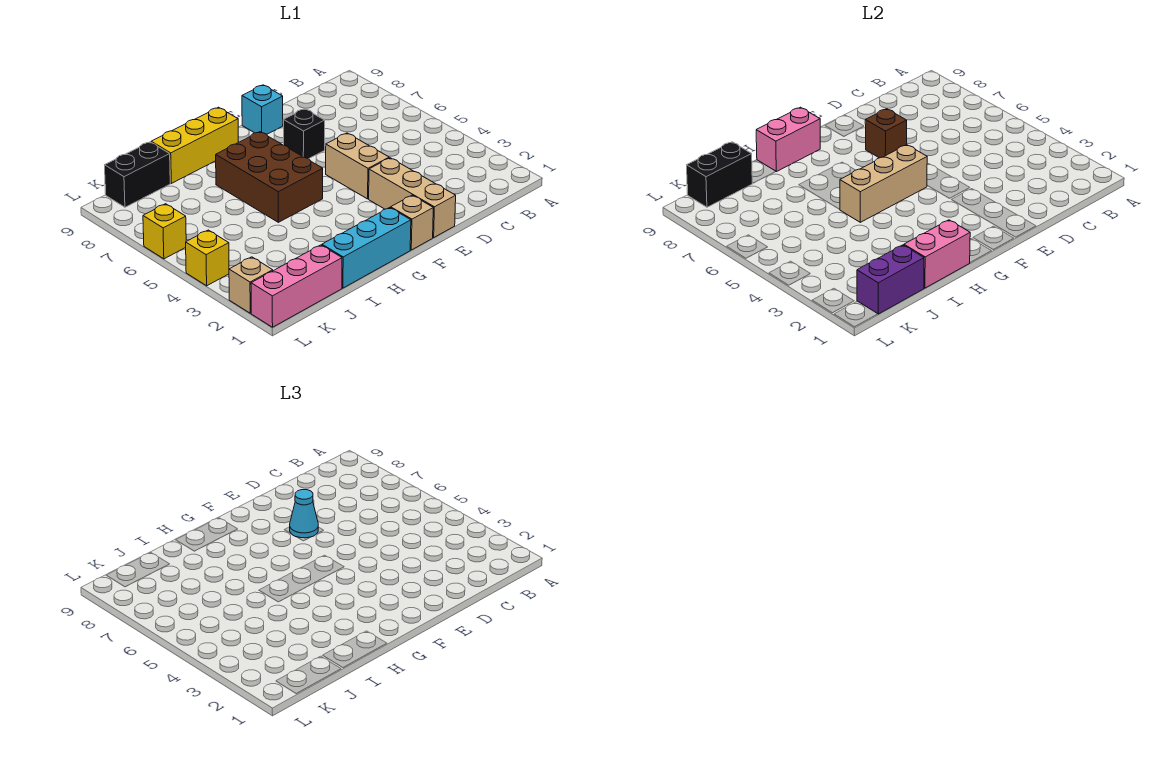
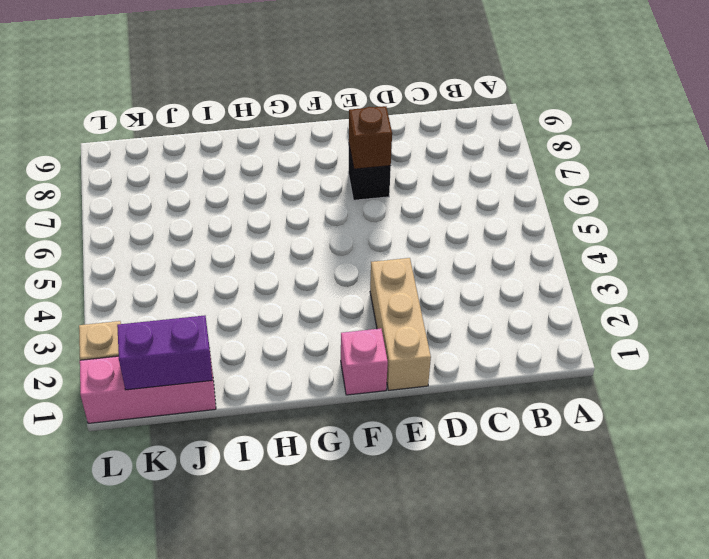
pink brick F1 level 1 -> tan brick F1 level 1
none -> tan brick E4:E5 level 1
none -> cyan brick E9 level 1
none -> cyan brick G1:I1 level 1

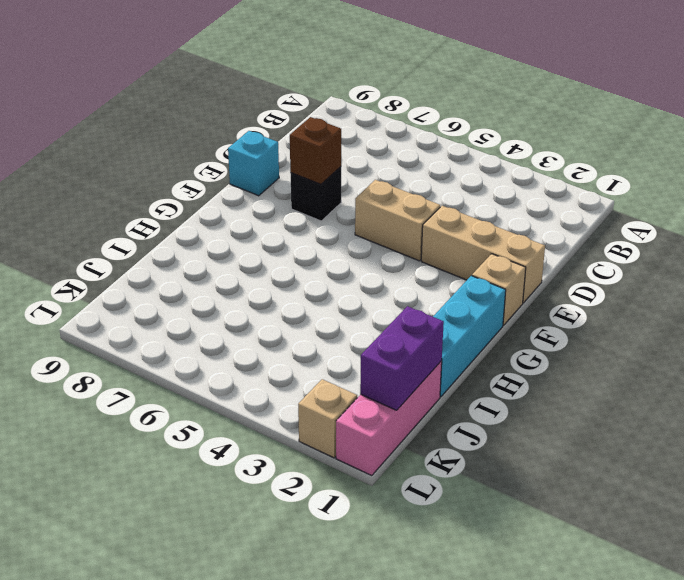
none -> brown brick G5:H7 level 1
none -> yellow brick G9:I9 level 1
none -> black brick J9:K9 level 1

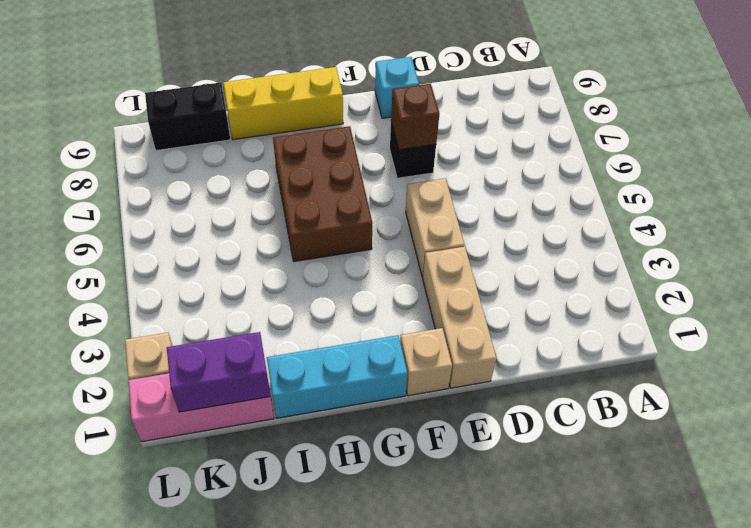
none -> yellow brick L4 level 1
none -> yellow brick L6 level 1
none -> tan brick F5:H5 level 2

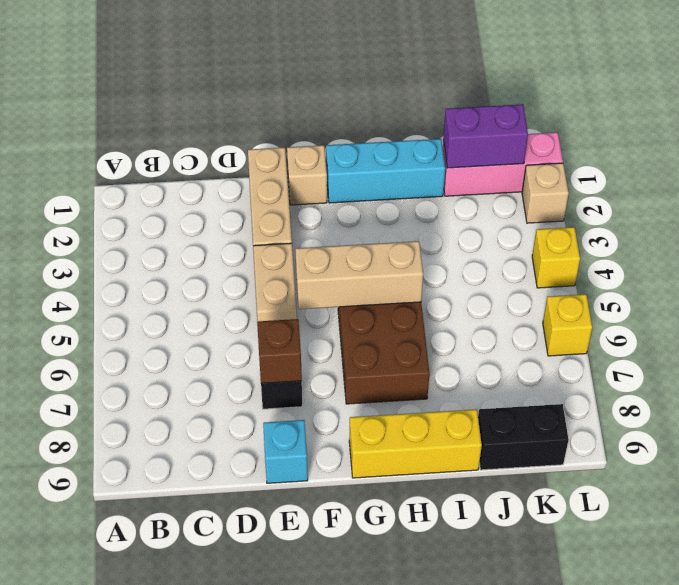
none -> pink brick G9:H9 level 2
none -> pink brick H1:I1 level 2
none -> black brick J9:K9 level 2

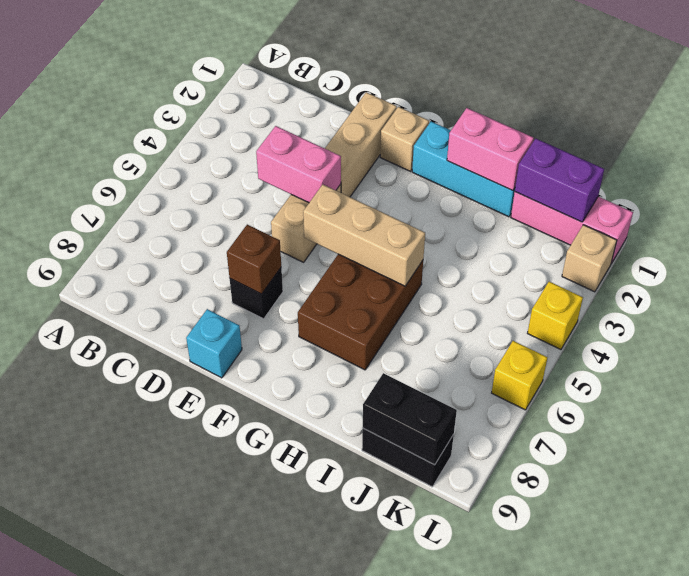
pink brick D4:E4 level 2 -> pink brick G9:H9 level 2
none -> yellow brick G9:I9 level 1
none -> cyan cone E7 level 3

